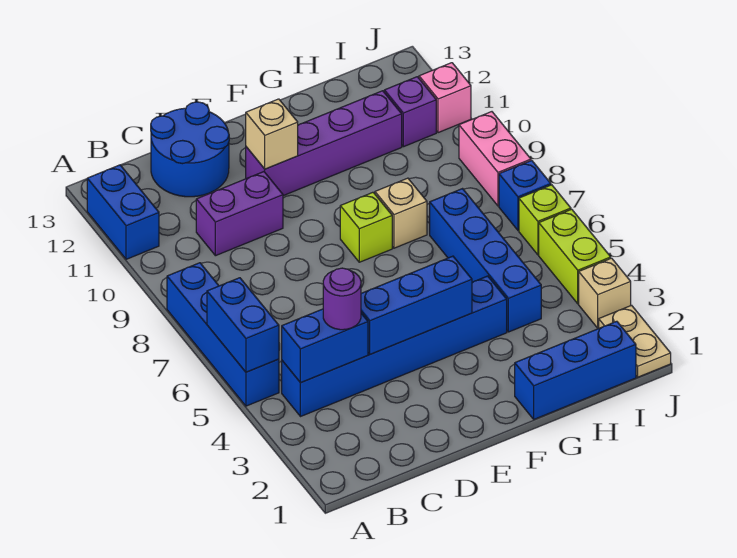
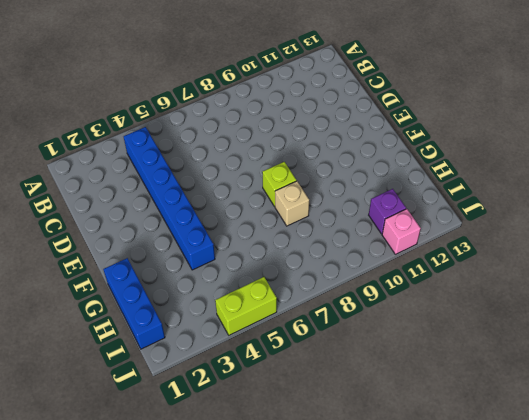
none -> blue brick A5:A8 level 1
none -> blue brick A11:A12 level 1
none -> purple brick C10:D10 level 1

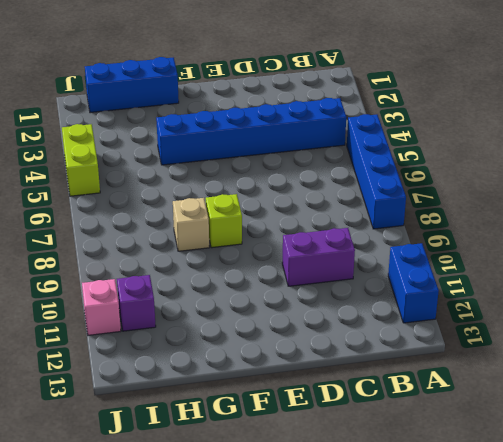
none -> blue round brick C12:D13 level 1
none -> purple brick E11:H11 level 1
none -> blue brick H4:H7 level 1

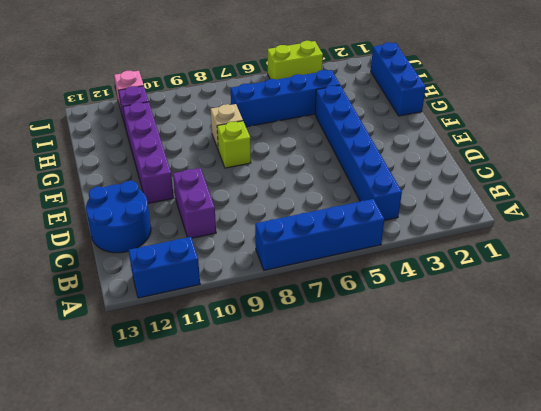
none -> tan plate J1:J2 level 1
none -> tan brick J3 level 1
none -> lime brick J6 level 1

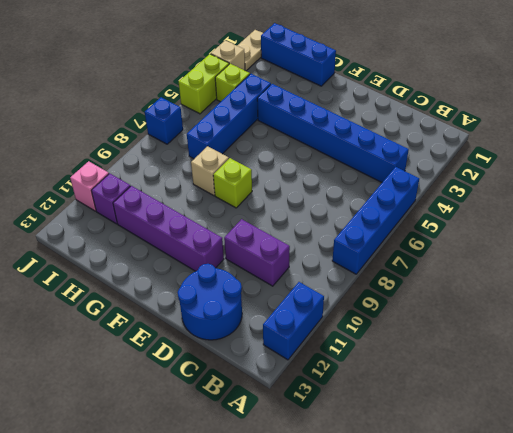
lime brick I4 level 1 -> lime brick J6 level 1
none -> pink brick J8:J9 level 1
none -> blue brick A5:A6 level 2
none -> blue brick B4:C4 level 2

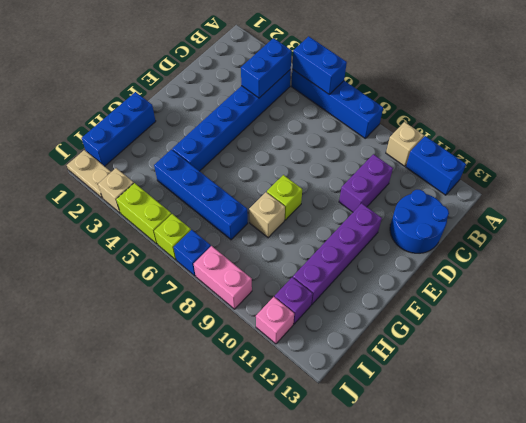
tan brick A10 level 1 -> tan brick E11 level 2
none -> blue brick D4:F4 level 2
none -> purple round brick C4 level 3

